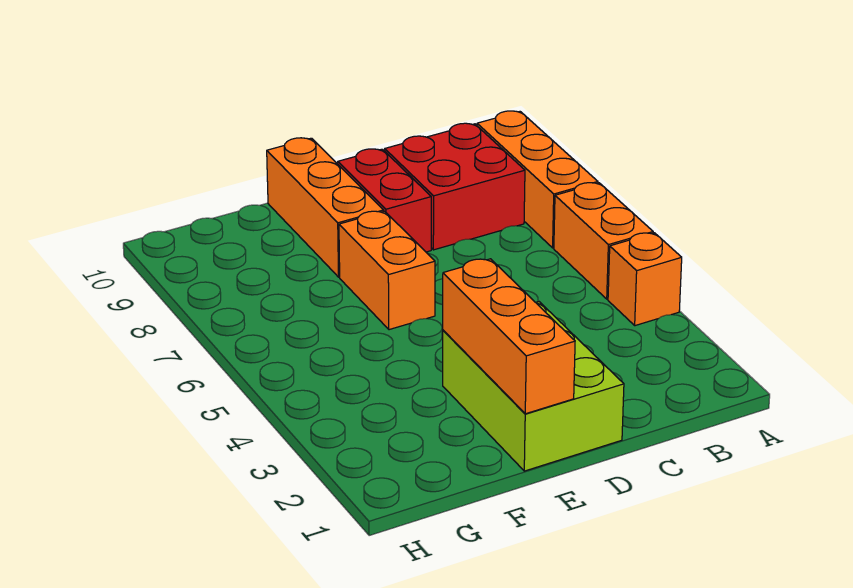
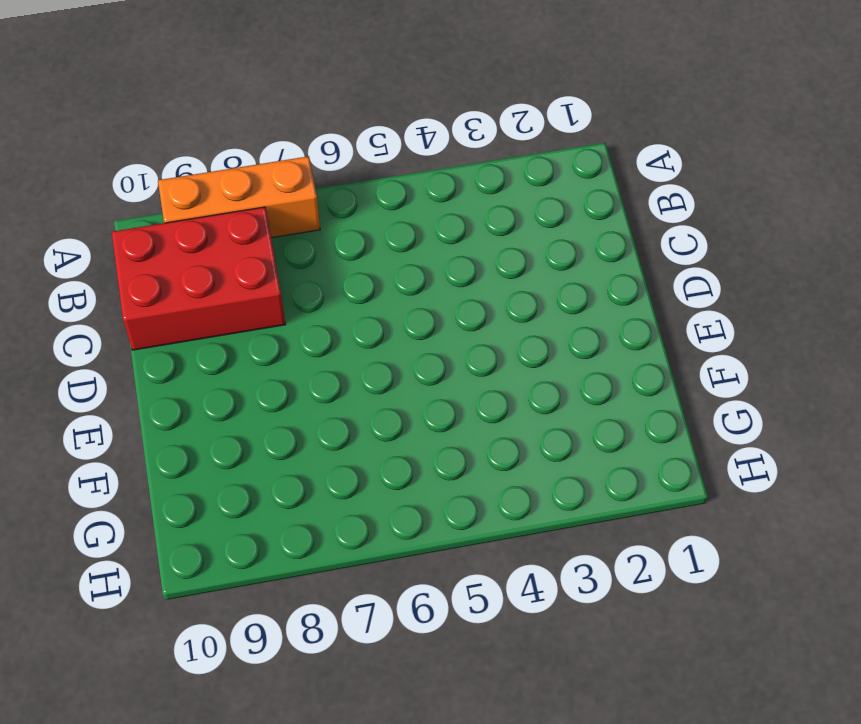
red brick B8:C10 level 1 -> red brick B8:C9 level 1
none -> orange brick A4 level 1
none -> orange brick A5:A6 level 1

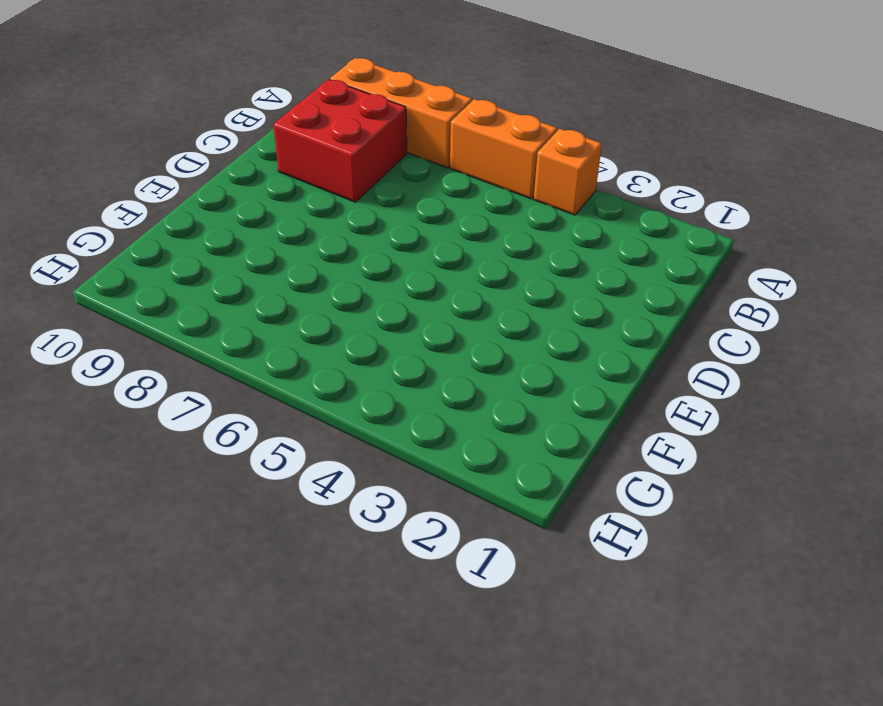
none -> lime brick D1:E3 level 1
none -> red brick D8:D9 level 1

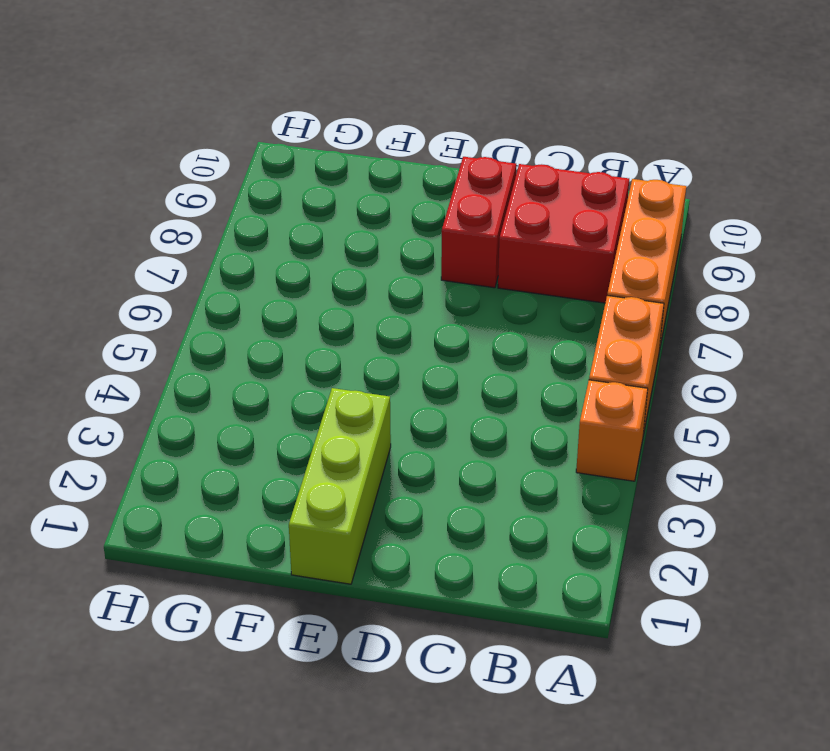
lime brick E1:E3 level 1 -> lime brick D1:E3 level 1
none -> orange brick E6:E7 level 1
none -> orange brick E8:E10 level 1

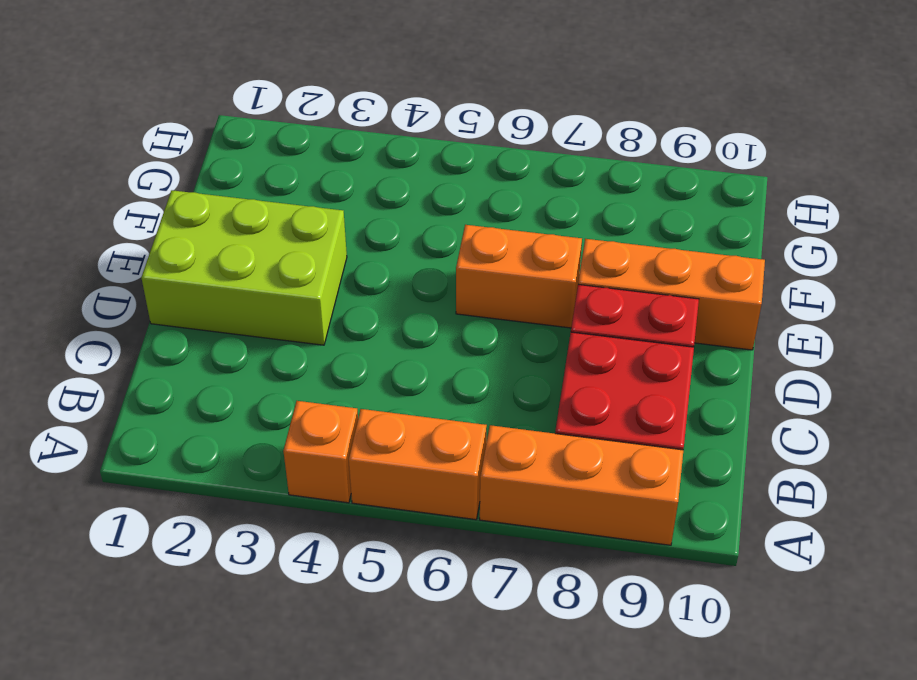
none -> orange brick E1:E3 level 2

